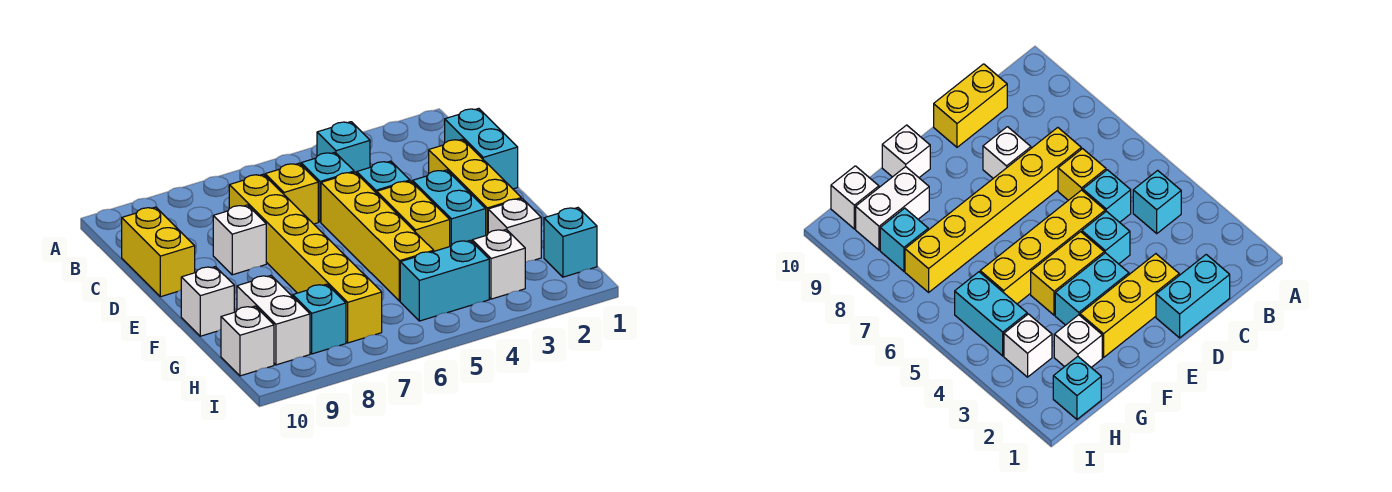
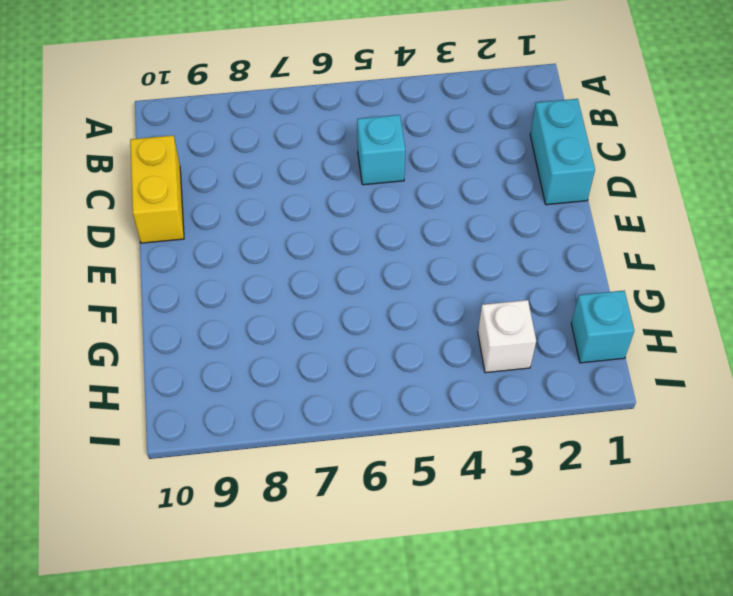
none -> cyan brick B4 level 1
none -> yellow brick C6 level 1
none -> yellow brick C7:H7 level 1

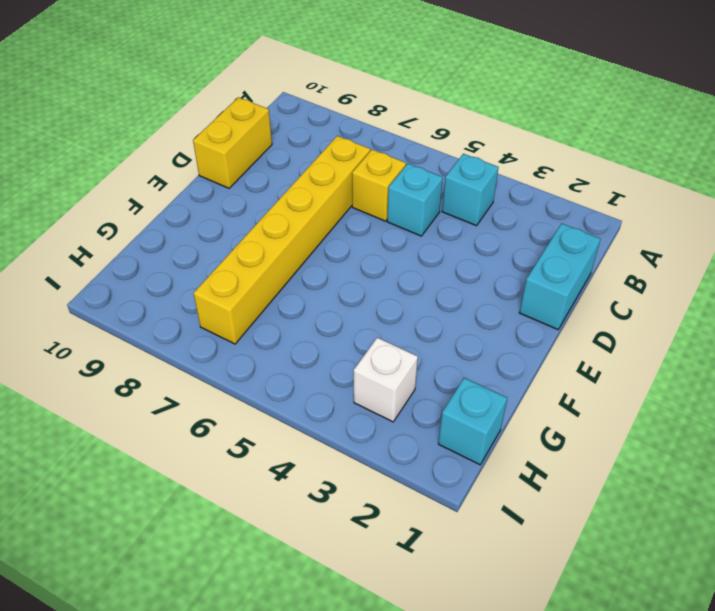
none -> yellow brick D2:F2 level 1
none -> cyan brick D4 level 1
none -> yellow brick D5:G5 level 1

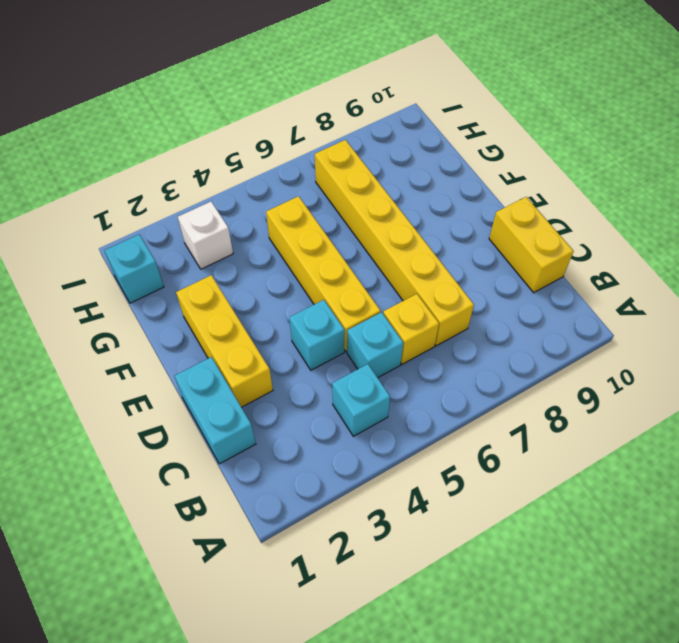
none -> white brick D8 level 1
none -> cyan brick E3:F3 level 1
none -> yellow brick E4:F4 level 1

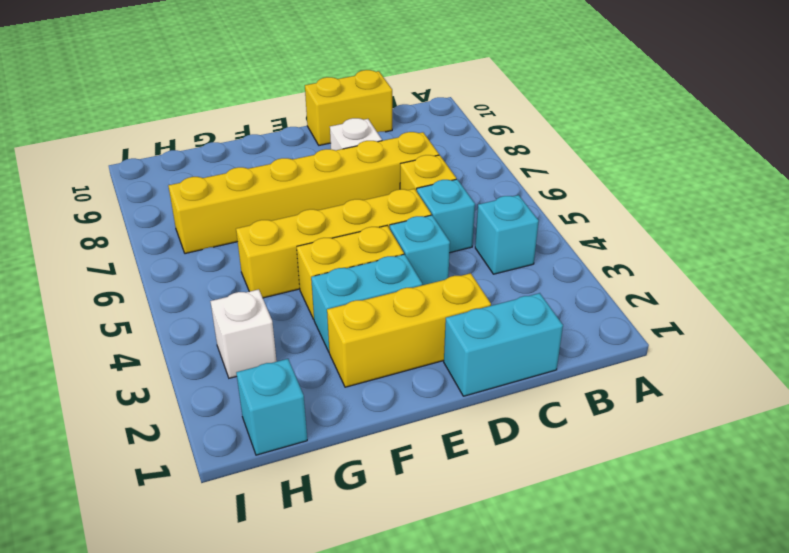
none -> white brick F10 level 1
none -> white brick G2 level 1
none -> white brick G9:H9 level 1

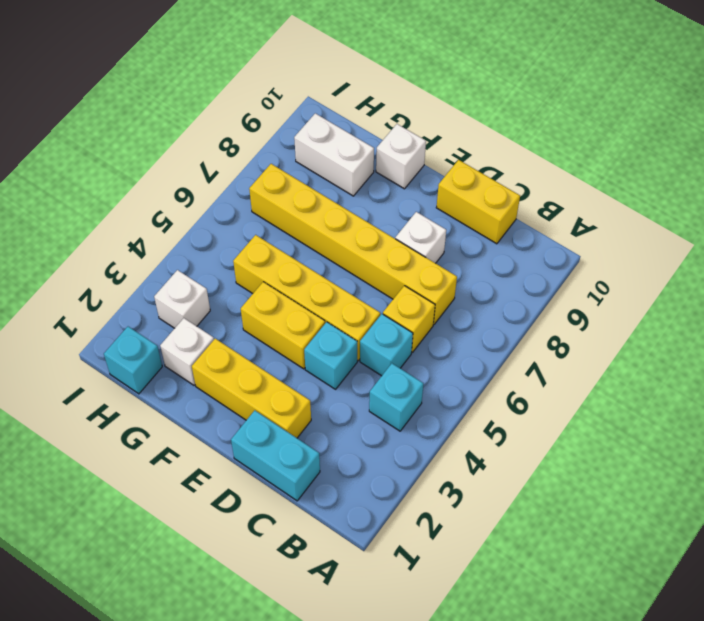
none -> cyan brick E3:F3 level 1
none -> cyan brick H4:H5 level 1
none -> cyan brick H8 level 1

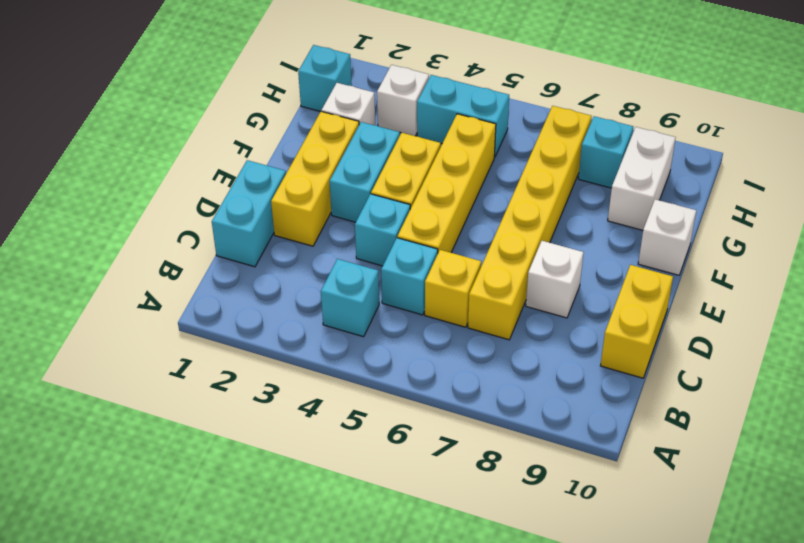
none -> white brick H10 level 1

